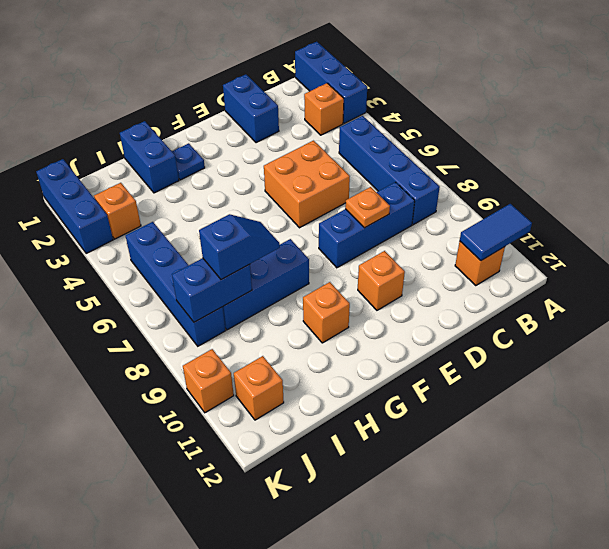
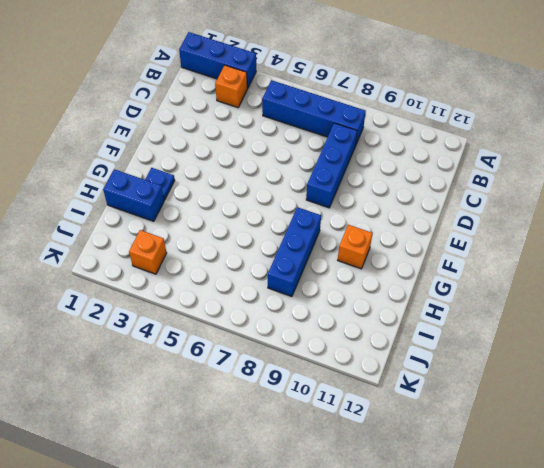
none -> orange brick B11 level 1
none -> blue brick D1:D2 level 1
none -> orange brick D5:E6 level 1

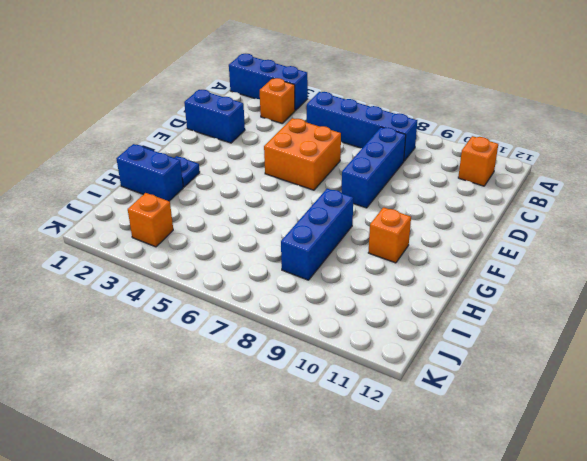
none -> orange brick E10 level 1
none -> blue brick J5:J8 level 1
none -> orange brick J11 level 1

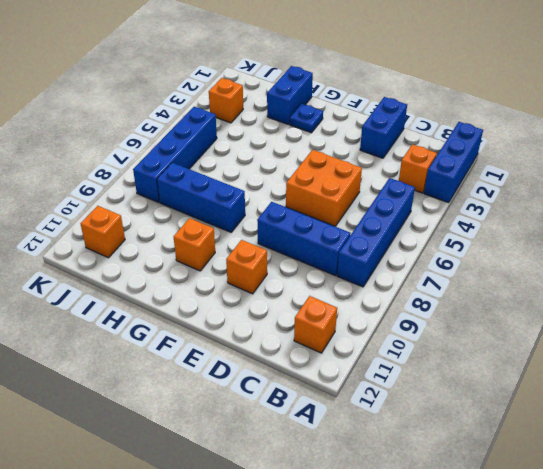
none -> blue brick K1:K3 level 1
none -> orange brick K10 level 1
none -> blue tile A11:B11 level 2

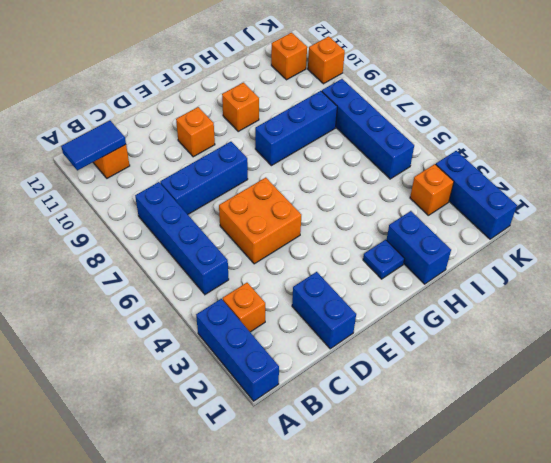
none -> orange plate D8 level 2
none -> blue brick I8:J8 level 2
none -> blue slope H8:I8 level 3 top I

